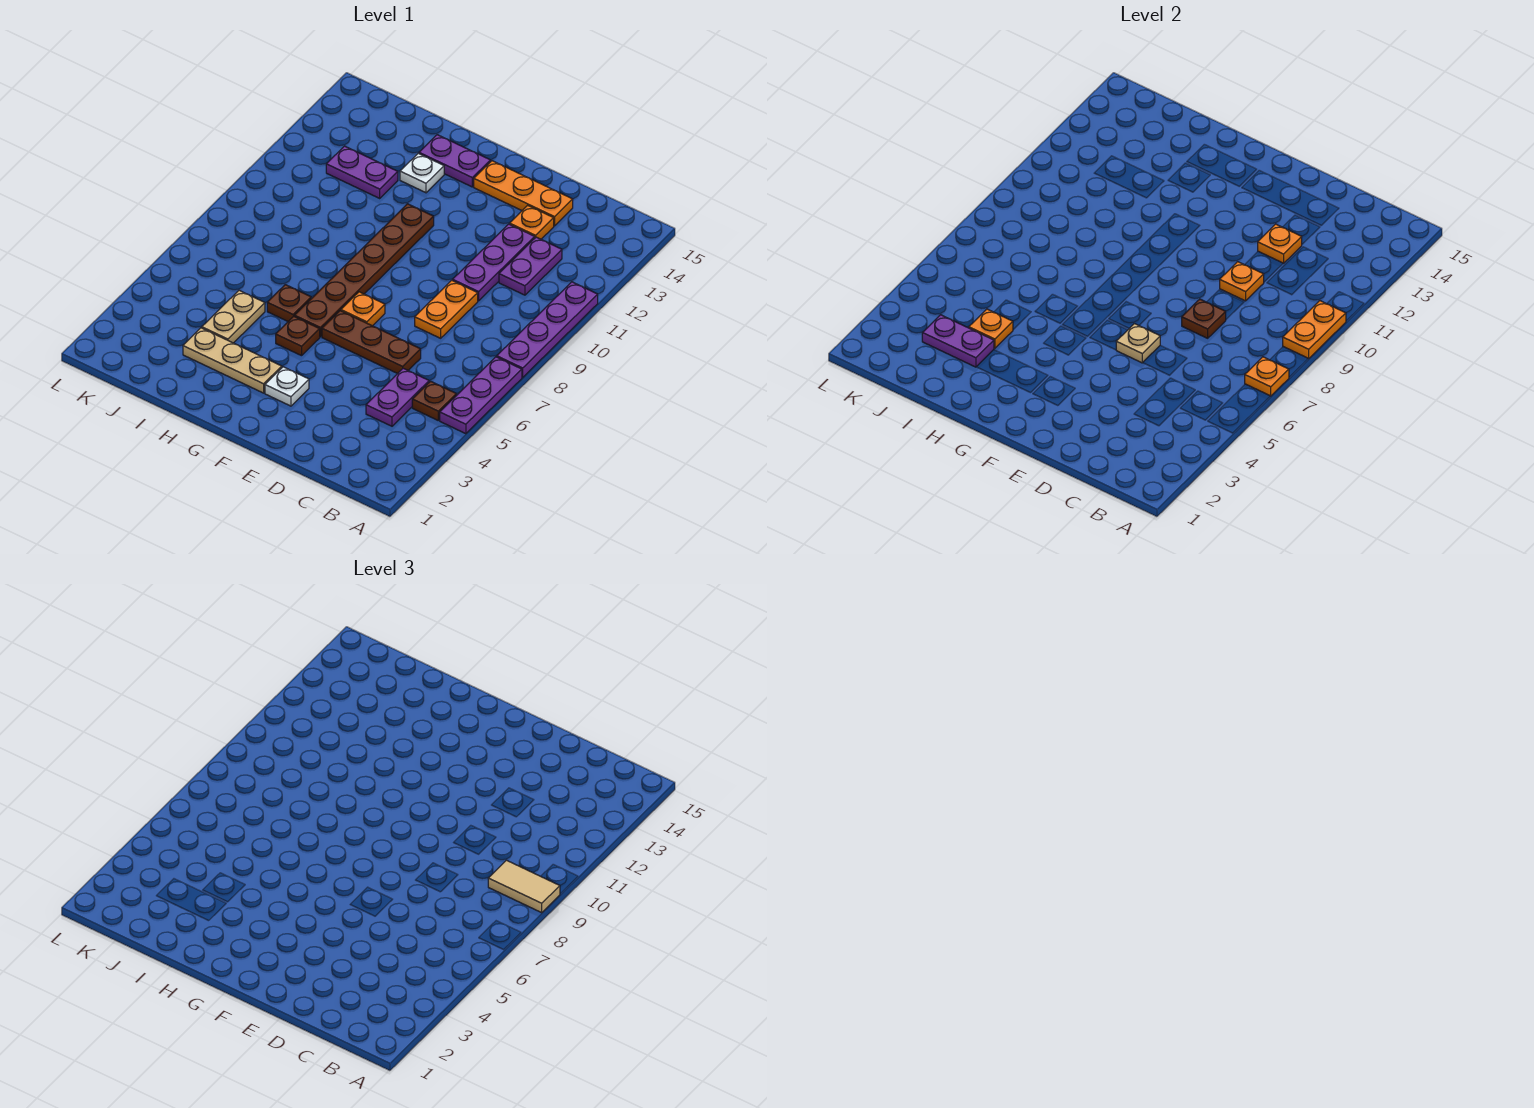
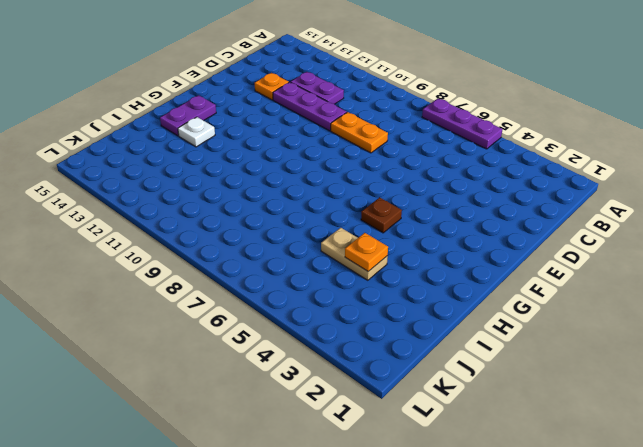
none -> purple plate A8:A11 level 1
none -> brown plate B5 level 1
none -> purple plate C4:C5 level 1

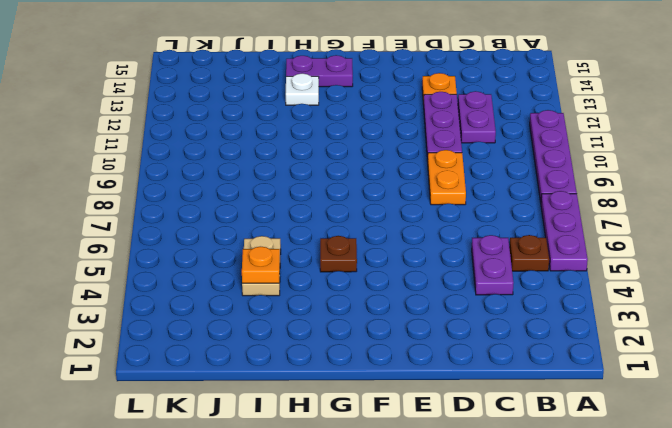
none -> brown plate D6:F6 level 1
none -> orange plate D14:F14 level 1
none -> white plate F3 level 1

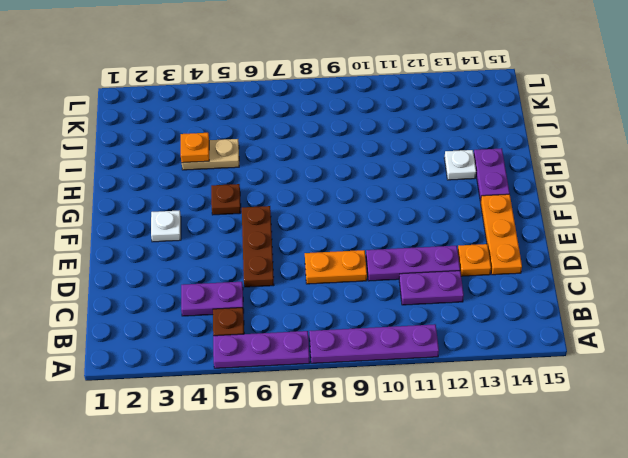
none -> orange plate F7 level 1
none -> tan plate G3:I3 level 1
none -> brown plate G6:G11 level 1

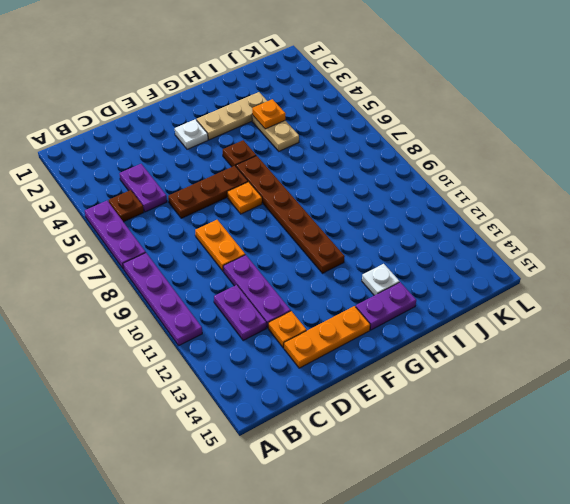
none -> brown plate H6 level 1
none -> purple plate I12:J12 level 1
none -> orange plate A7 level 2

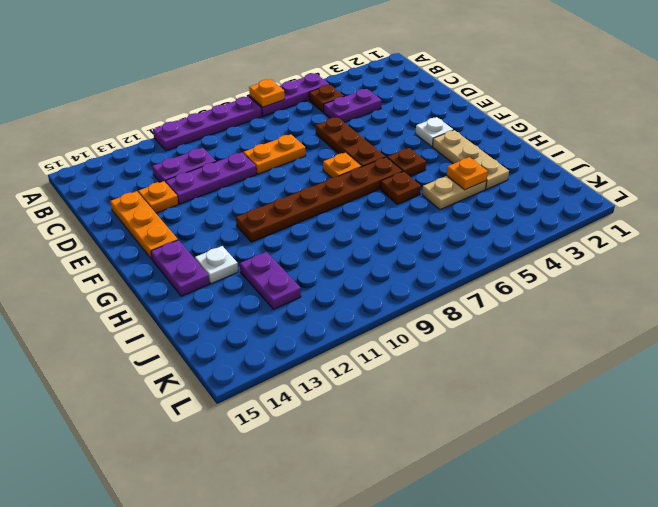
none -> orange plate A9:A10 level 2
none -> brown plate D8 level 2
none -> orange plate D10 level 2

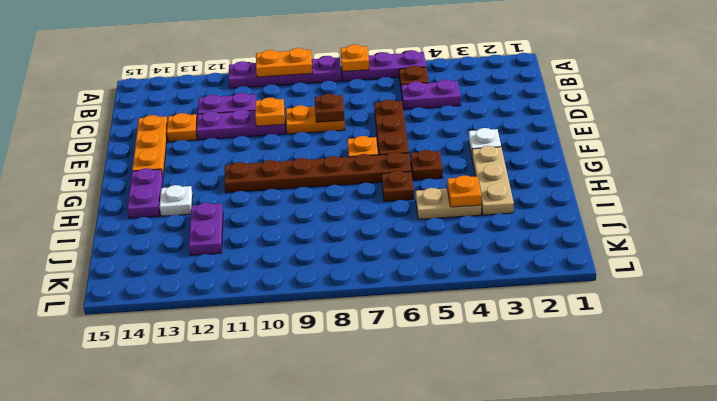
none -> orange plate D12 level 2
none -> tan plate E6 level 2
none -> purple plate I3:J3 level 2

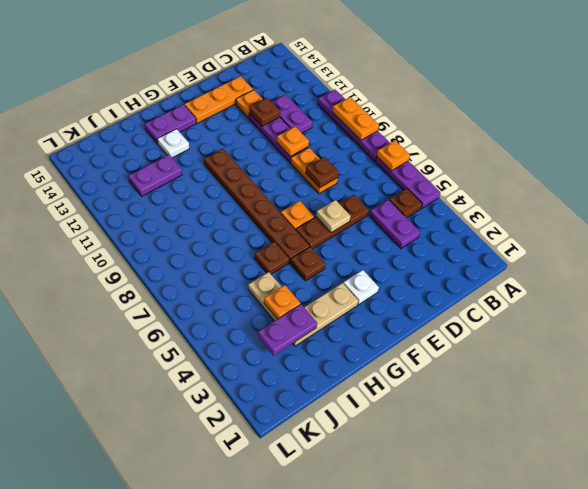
brown plate D12 level 2 -> orange plate D12 level 2
none -> tan tile A9:B9 level 3

